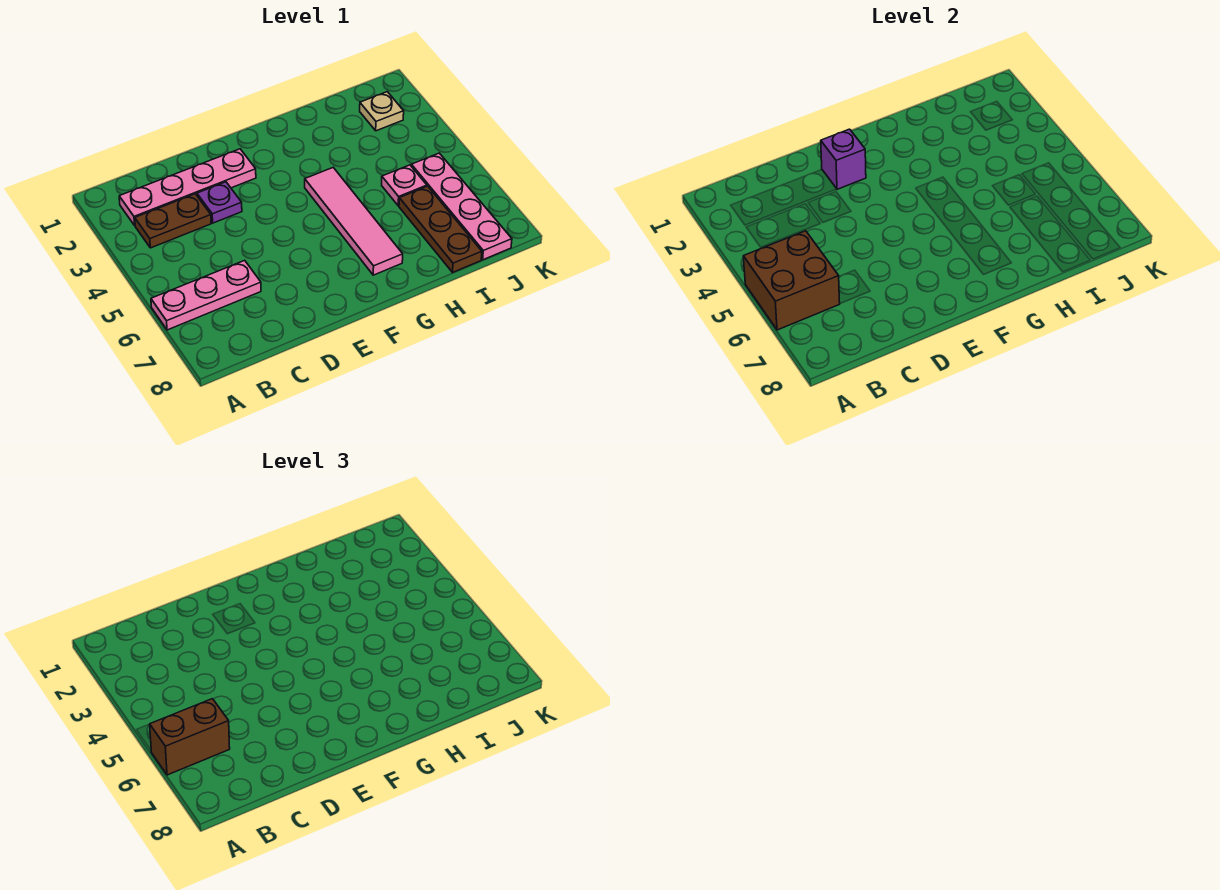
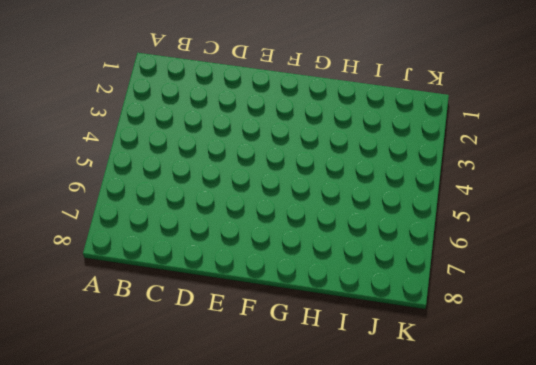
none -> pink plate A6:C6 level 1
none -> pink plate B2:E2 level 1
none -> brown plate B3:C3 level 1

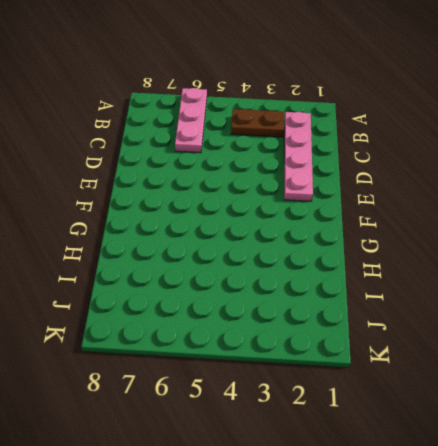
brown plate B3:B4 level 1 -> brown plate B3:C3 level 1
none -> purple plate D3 level 1
none -> pink tile G4:G7 level 1
none -> pink plate I5 level 1

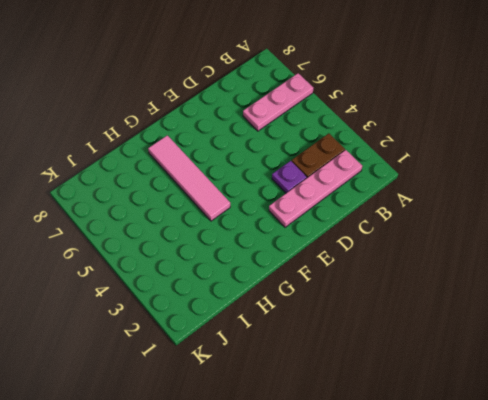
none -> pink plate I5 level 1
none -> brown plate I6:I8 level 1
none -> tan plate J2 level 1

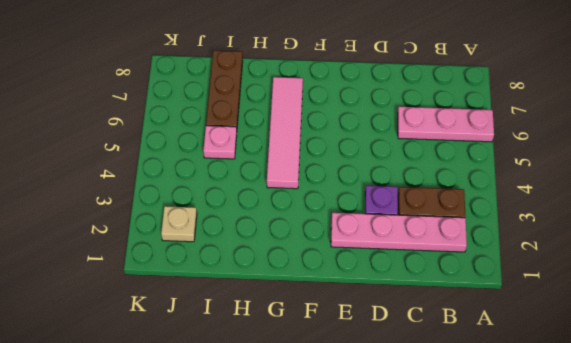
none -> pink plate J5:J8 level 1
none -> brown brick A5:B6 level 2
none -> purple brick E2 level 2

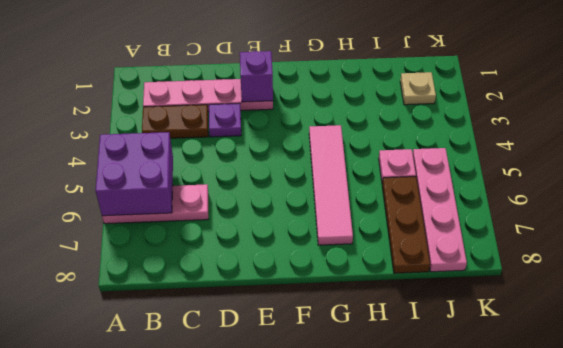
purple brick A5:B6 level 2 -> brown brick A5:B6 level 2
none -> brown brick A6:B6 level 3

